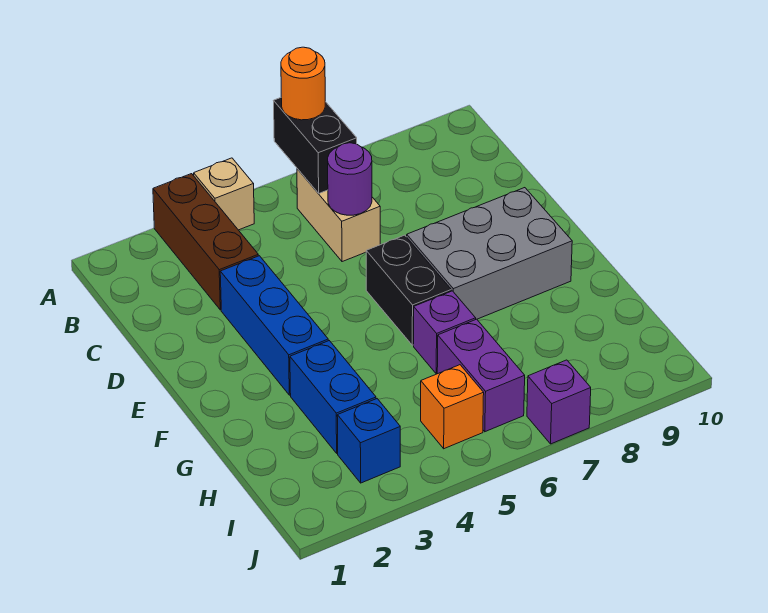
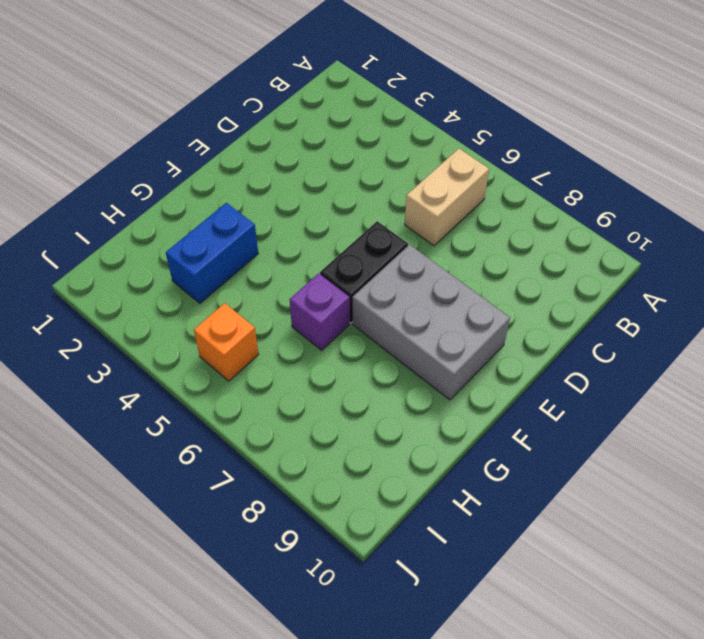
none -> brown brick A3:C3 level 1
none -> tan brick A4 level 1
none -> blue brick D3:F3 level 1

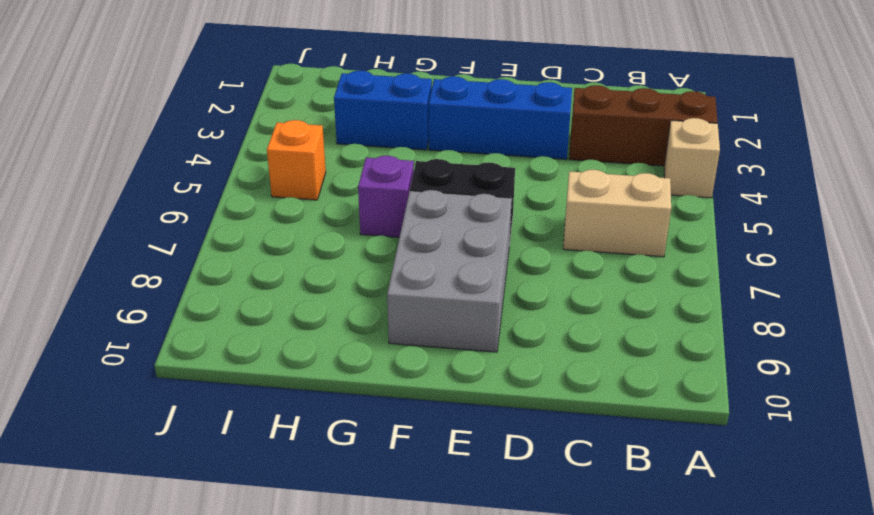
none -> purple brick H6:I6 level 1
none -> blue brick I3 level 1
none -> purple brick J7 level 1

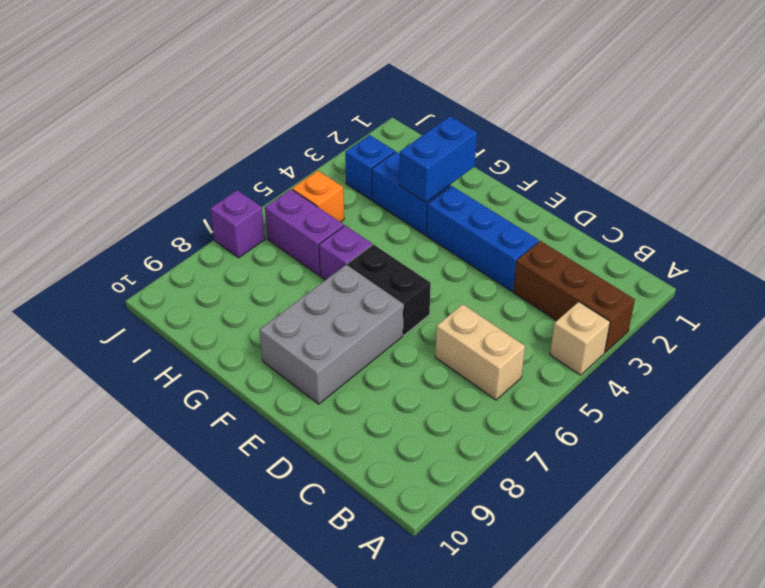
blue brick G2:G3 level 2 -> none
none -> black brick A6:B6 level 2
none -> purple round brick C6 level 2
none -> orange round brick A6 level 3

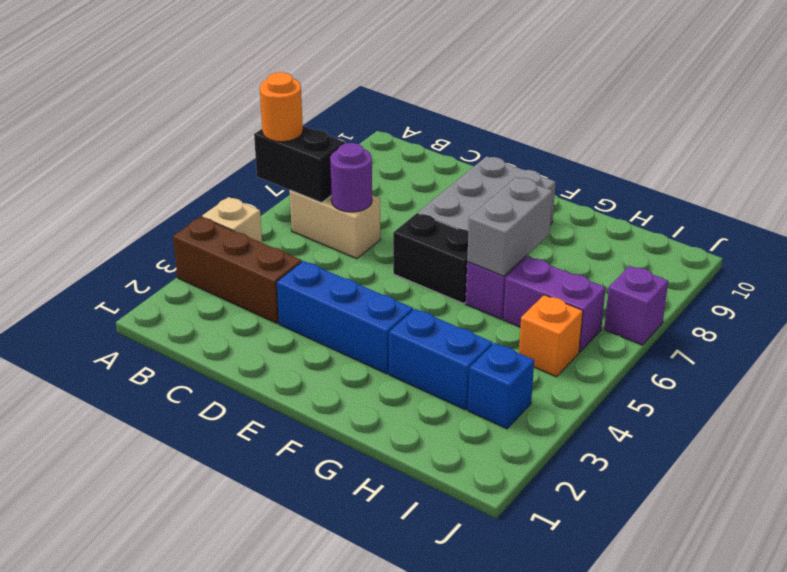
grey brick G6:G7 level 2 -> none

